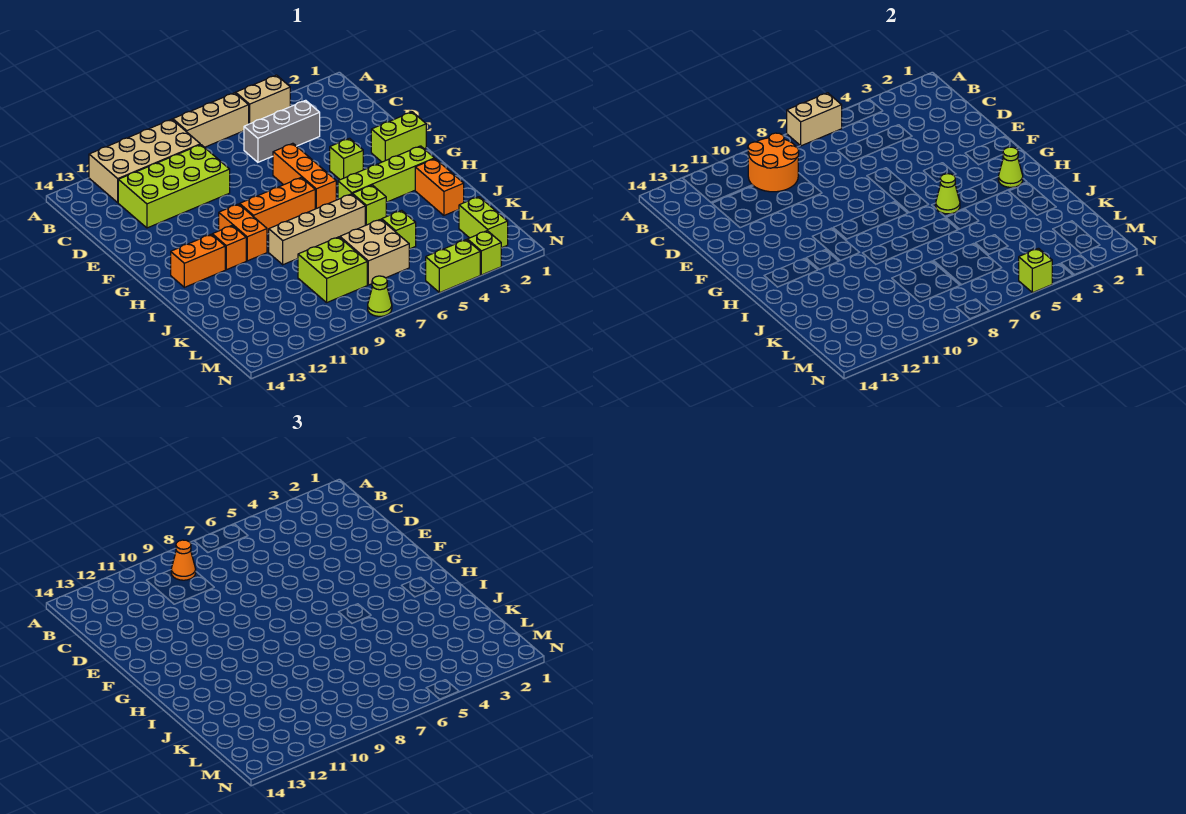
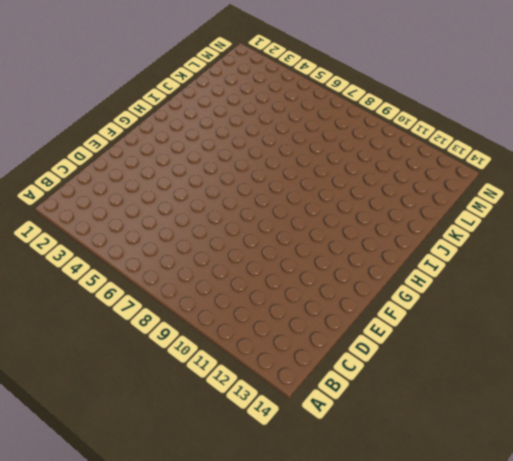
none -> tan brick A4:A5 level 1
none -> tan brick A6:A8 level 1
none -> tan brick A9:B12 level 1

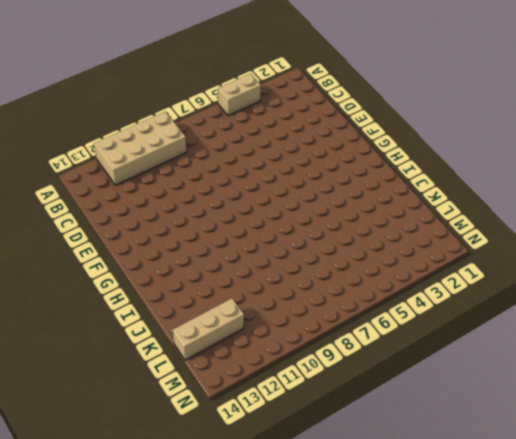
tan brick L12:L14 level 1 -> tan brick A6:A8 level 1
none -> grey brick C4:C6 level 1
none -> lime brick C9:D12 level 1
none -> orange brick E6:G6 level 1

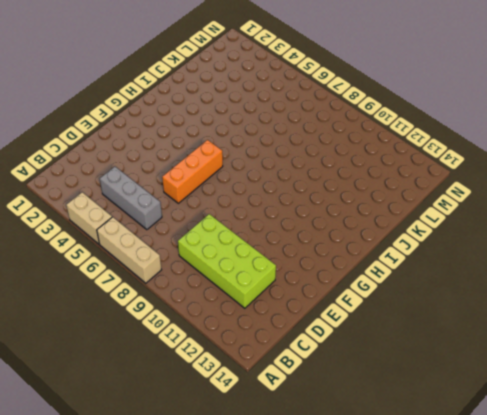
none -> tan brick A9:B12 level 1
none -> lime brick F1:F2 level 1
none -> lime brick F4 level 1

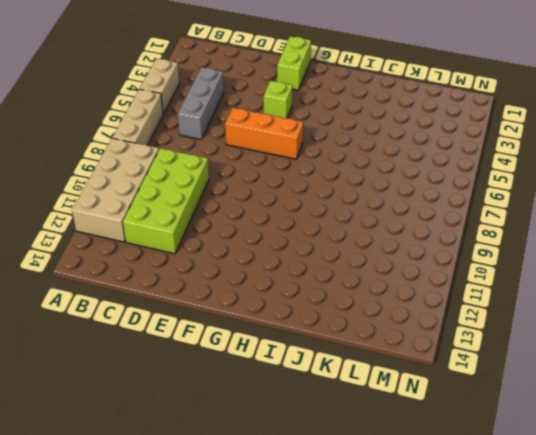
none -> orange brick G7:G9 level 1
none -> orange brick G10:H10 level 1
none -> lime brick H2:H5 level 1

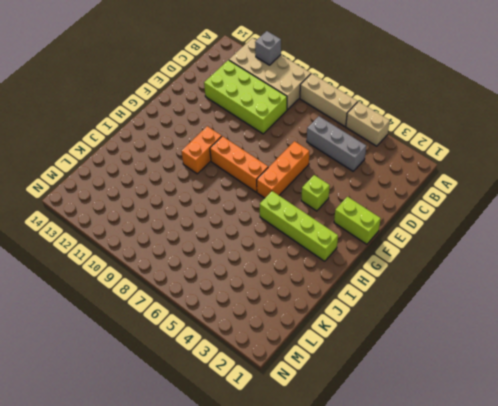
grey brick A11 level 2 -> none
none -> orange brick H11 level 1
none -> orange brick H12:H13 level 1
none -> orange brick I2:J2 level 1

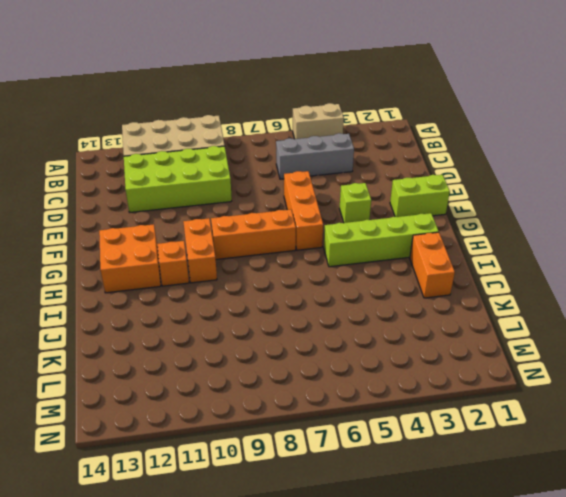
orange brick G12:H13 level 1 -> orange brick H12:H13 level 1
none -> tan brick A6:A8 level 1
none -> lime brick I5 level 1
none -> tan brick I6:I9 level 1

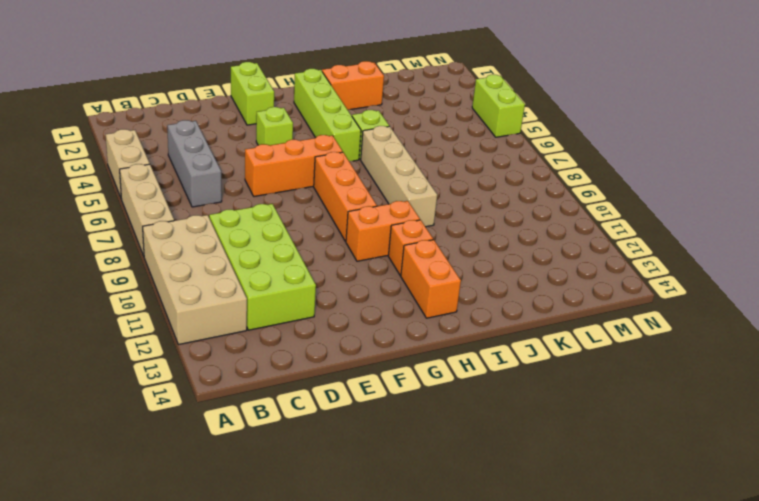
none -> lime brick K5 level 1
none -> tan brick K6:L7 level 1
none -> lime brick K8:L9 level 1

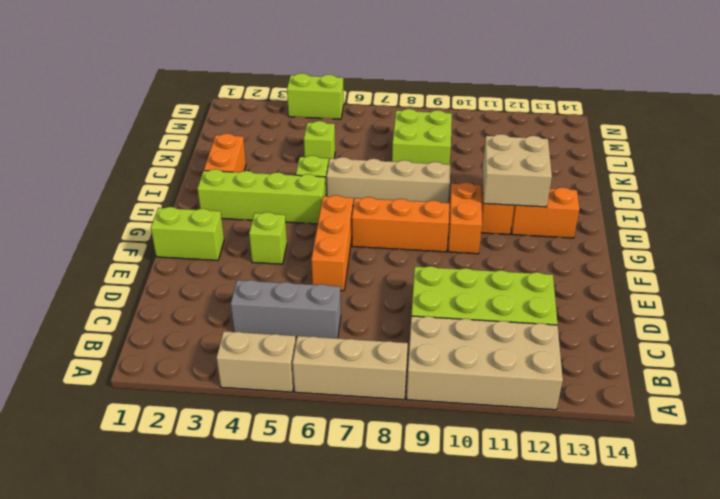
tan brick H11:I12 level 2 -> tan brick K6:L7 level 1
none -> lime brick L2:M2 level 1
none -> lime brick N3 level 1
none -> lime cone N8 level 1

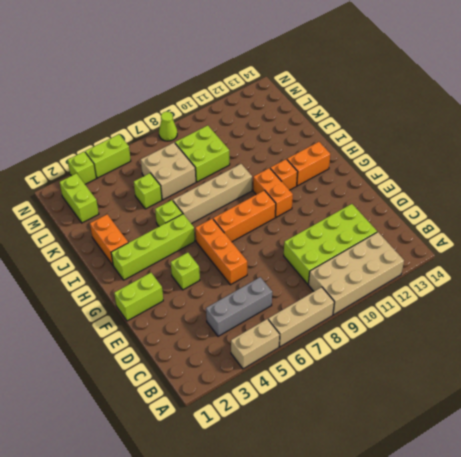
none -> tan brick A6:A7 level 2
none -> orange round brick B9:C10 level 2
none -> lime cone H2 level 2

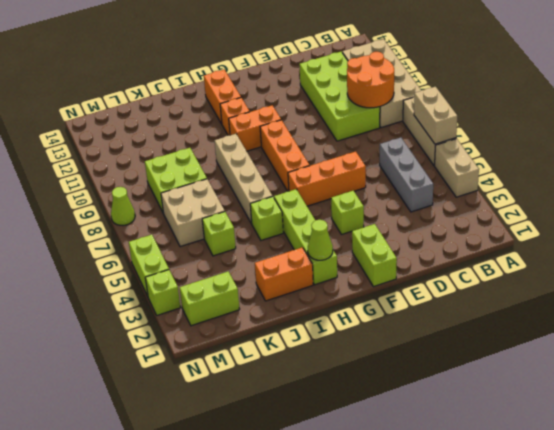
none -> lime cone H5 level 2
none -> lime brick N5 level 2
none -> orange cone B9 level 3

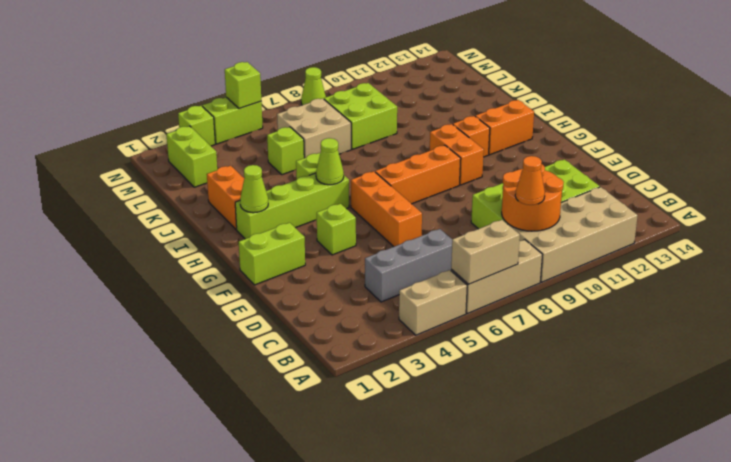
none -> tan brick I6:I9 level 1

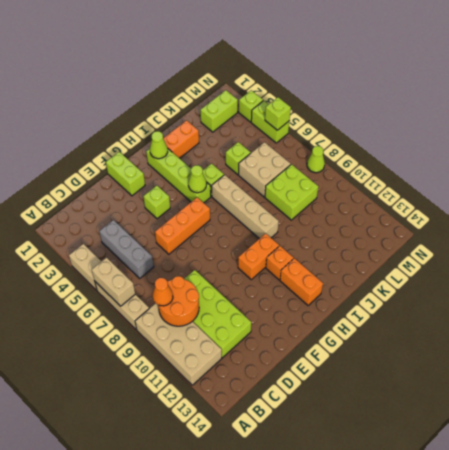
none -> orange brick G7:G9 level 1

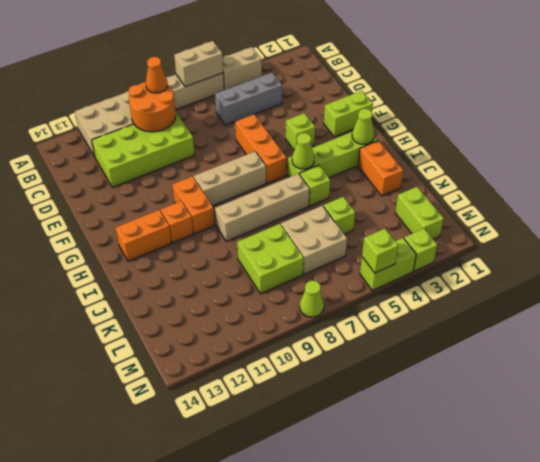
tan brick G7:G9 level 1 -> orange brick G7:G9 level 1

